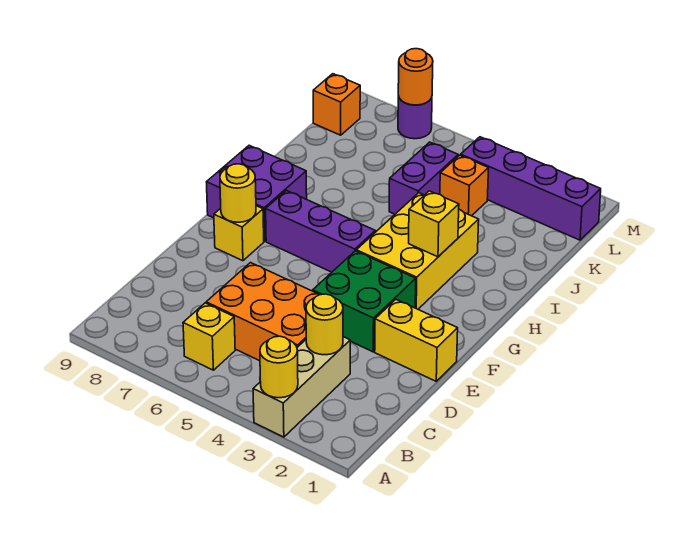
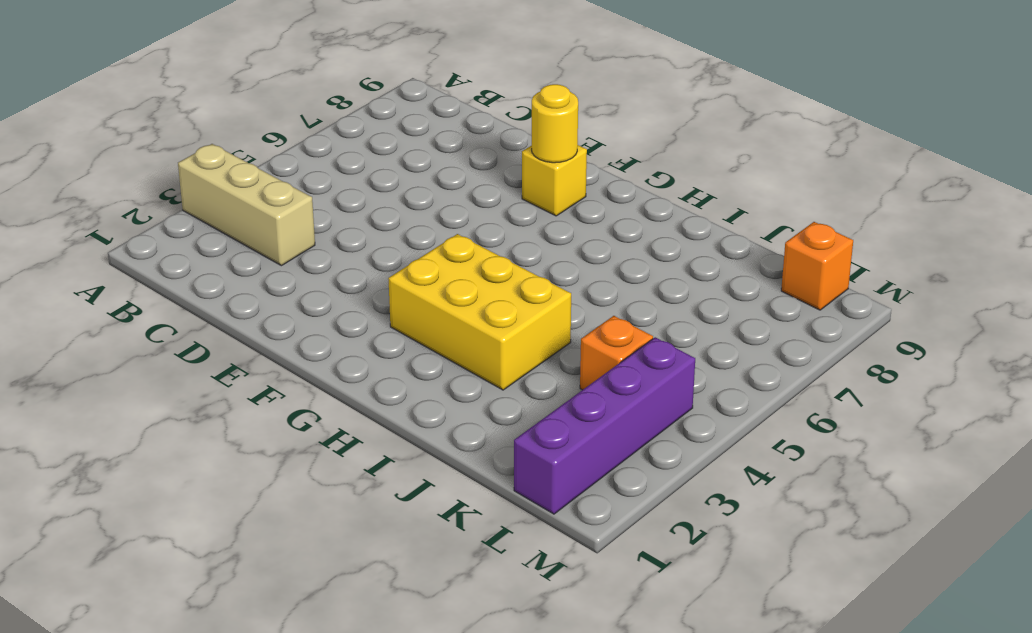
none -> yellow brick B6 level 1
none -> orange brick C4:D6 level 1
none -> yellow brick E1:E2 level 1

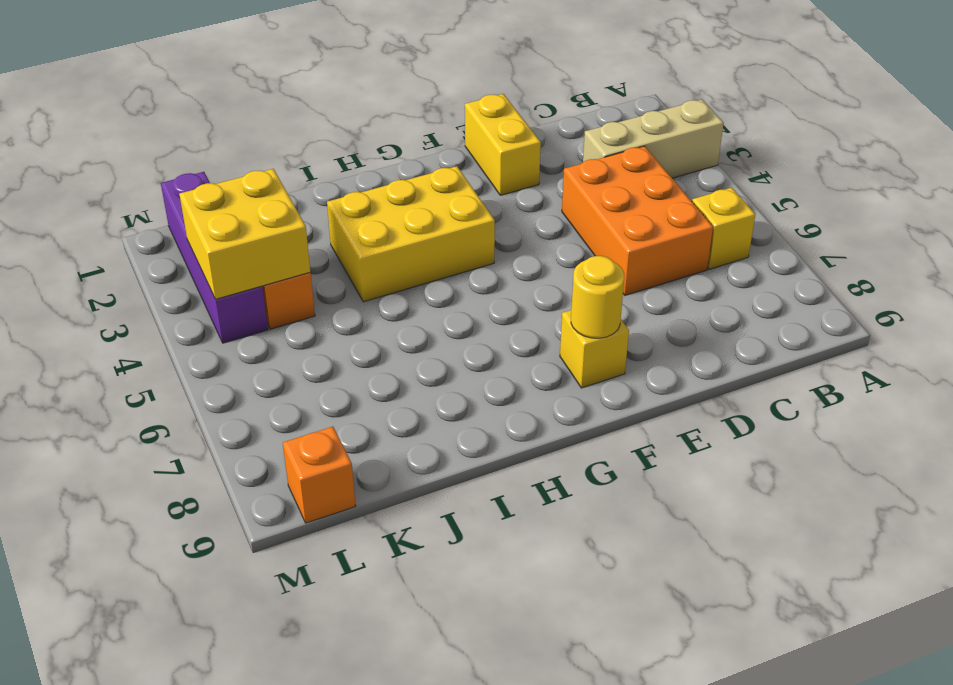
yellow brick K3:L4 level 2 -> none
none -> green brick E3:F4 level 1
none -> purple brick G5:G7 level 1
none -> purple brick G8:H9 level 1

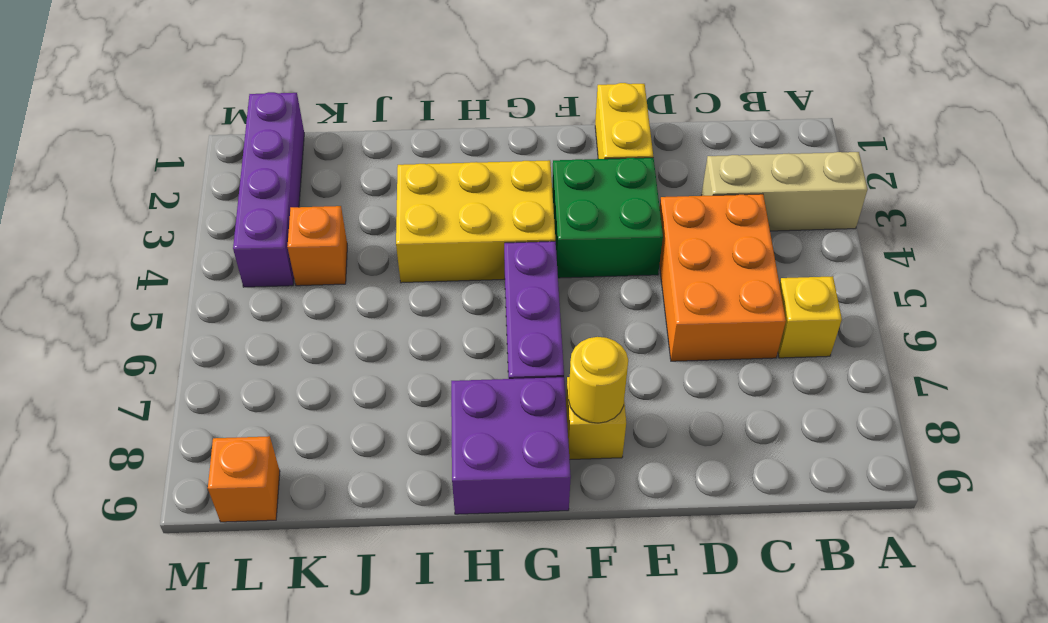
none -> purple brick J5:K5 level 1
none -> purple round brick M7 level 1
none -> yellow round brick A3 level 2

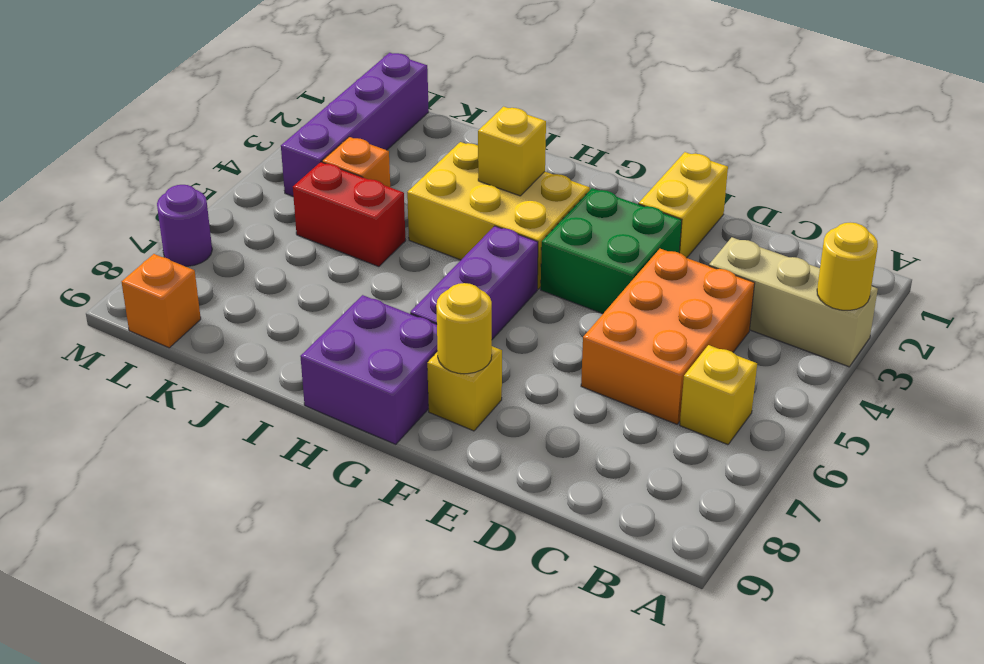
red brick J5:K5 level 1 -> purple brick J5:K5 level 1
none -> yellow round brick C3 level 2
none -> orange round brick M7 level 2

